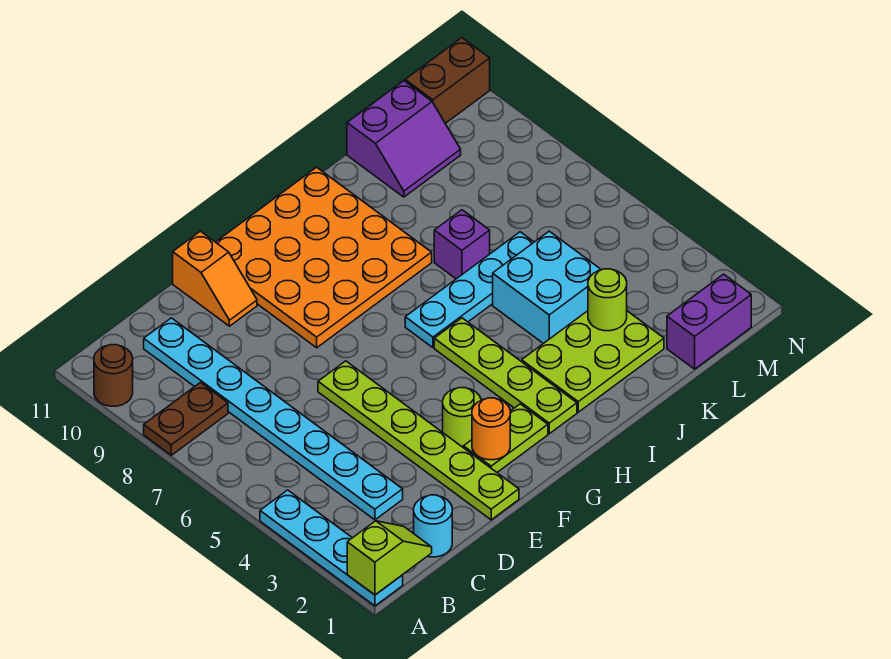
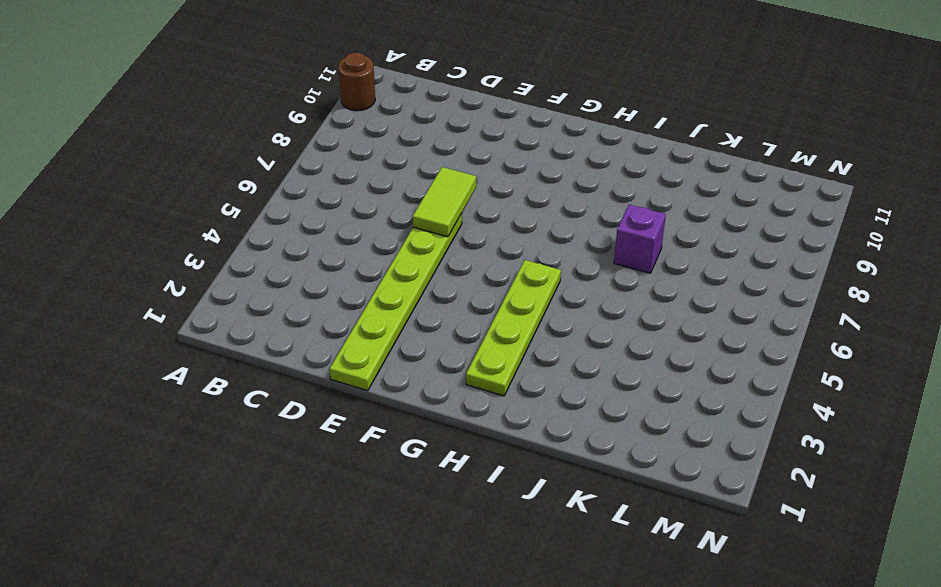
lime tile E6:E7 level 2 -> none
none -> cyan plate A1:A4 level 1
none -> brown plate A8:B8 level 1
none -> cyan round brick C1 level 1

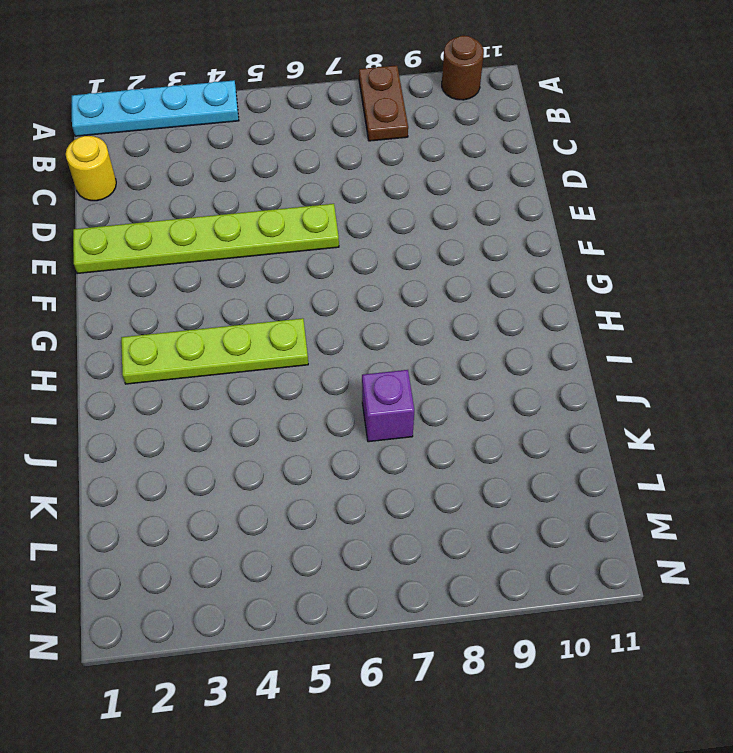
yellow round brick C1 level 1 -> cyan round brick C1 level 1
none -> cyan plate C3:C10 level 1
none -> orange slope E10:E11 level 1 top 11
none -> lime plate F2:G2 level 1

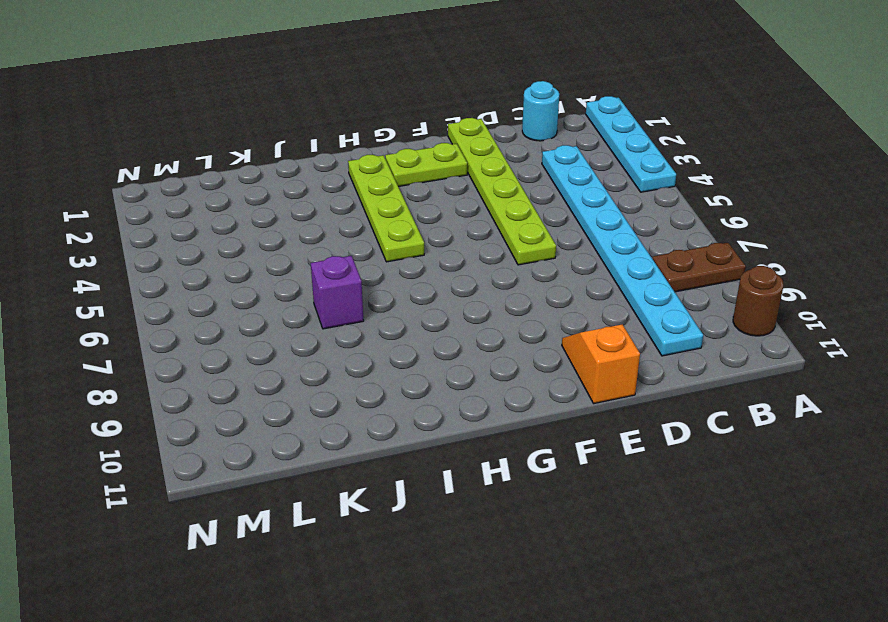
none -> lime round brick F3 level 1
none -> orange plate F8:I11 level 1
none -> cyan plate H6:K6 level 1

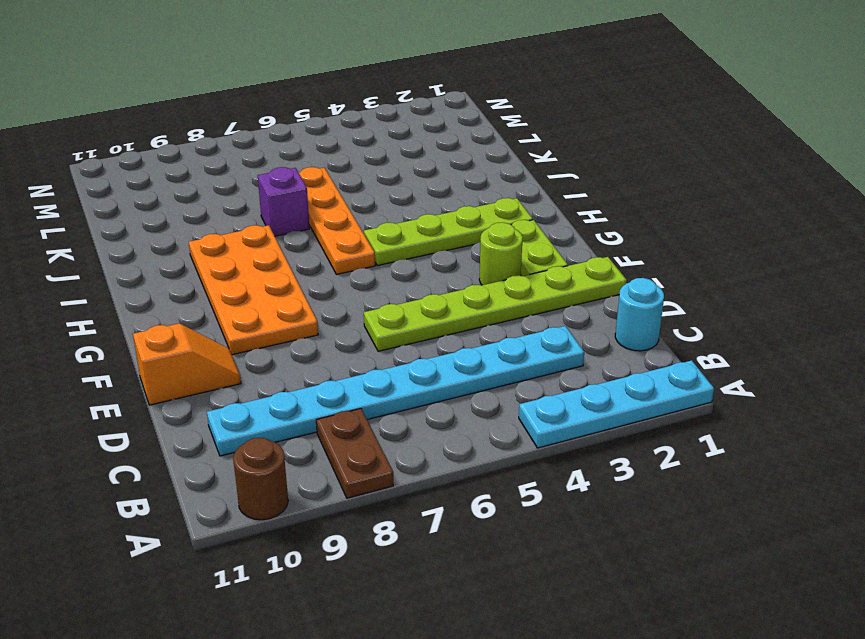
orange plate F8:I9 level 1 -> orange plate F8:I11 level 1
orange plate H6:K6 level 1 -> cyan plate H6:K6 level 1
none -> lime plate I2:K3 level 1
none -> cyan brick J4:K5 level 1
none -> purple slope K10:L11 level 1 top 11

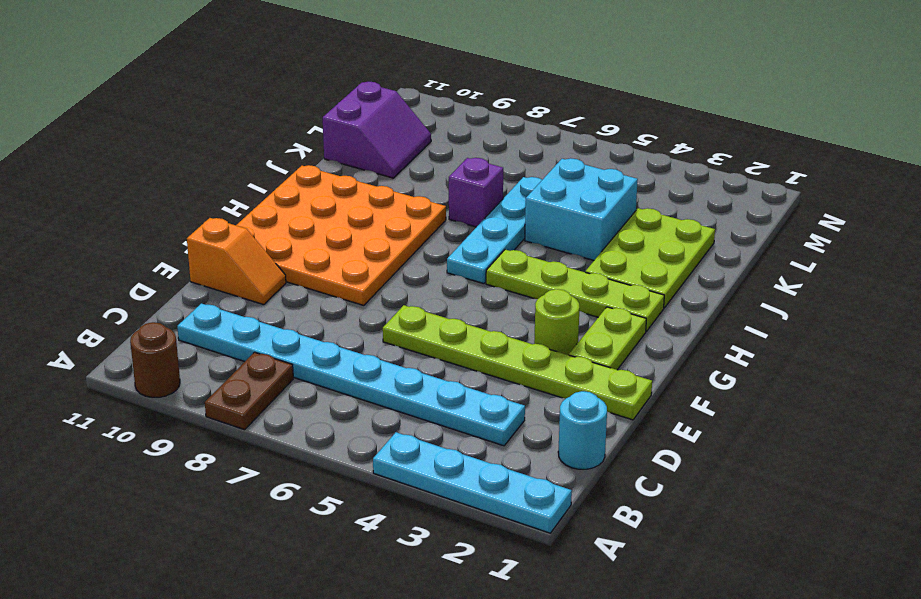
none -> purple brick L1:M1 level 1
none -> brown brick M11:N11 level 1
none -> lime slope A1:B1 level 2 top A

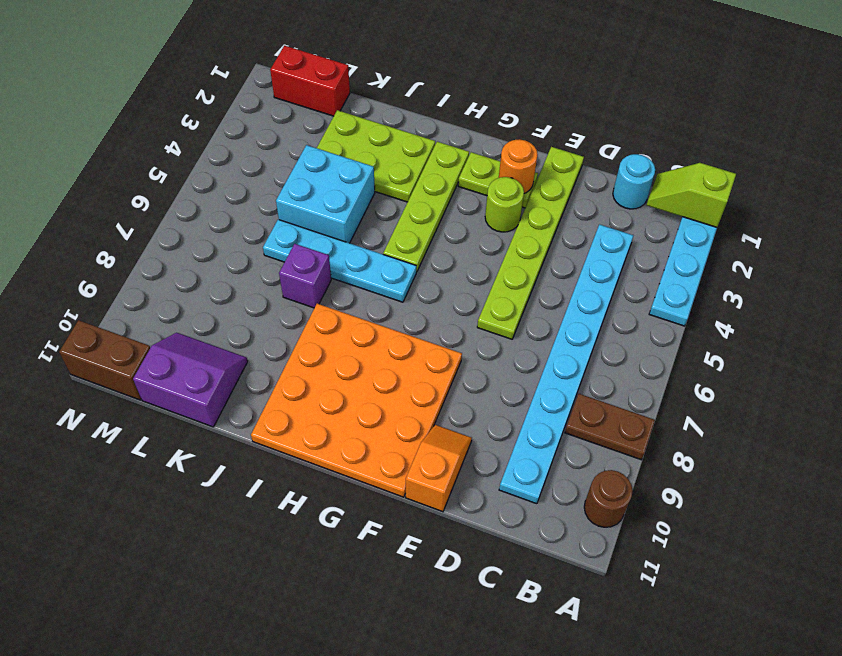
red brick L1:M1 level 1 -> purple brick L1:M1 level 1
none -> lime round brick K3 level 2

